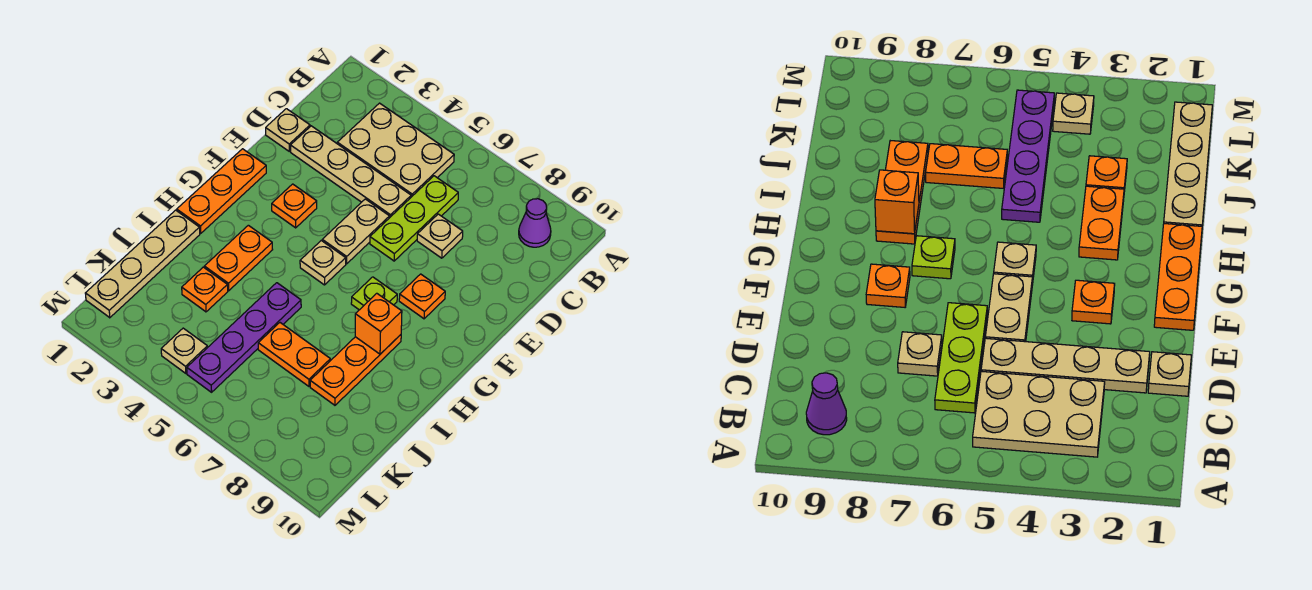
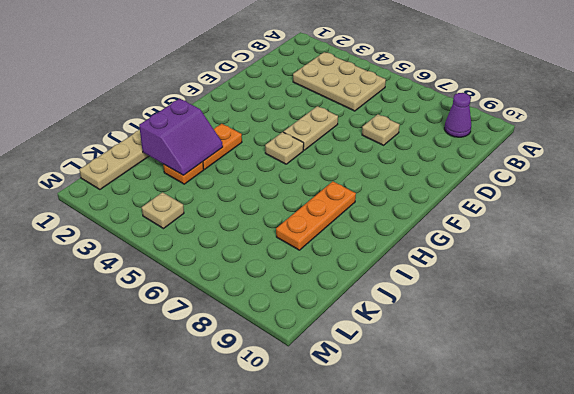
purple slope I2:J3 level 2 top 2 -> none
none -> lime plate C6:E6 level 1
none -> tan plate D1 level 1
none -> tan plate D2:D5 level 1

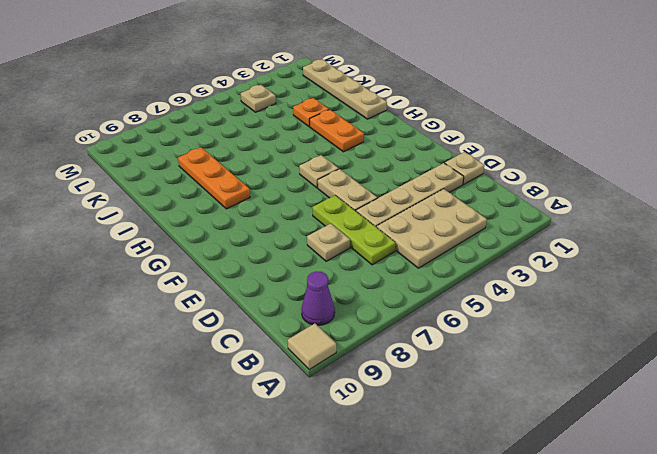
tan tile A10 level 1 -> none
none -> orange plate F1:H1 level 1
none -> orange plate F3 level 1
none -> orange plate F8 level 1

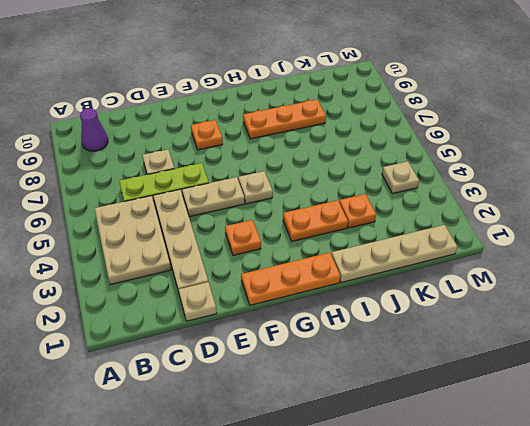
none -> lime plate G7 level 1
none -> purple plate I5:L5 level 1
none -> orange plate J6:J7 level 1

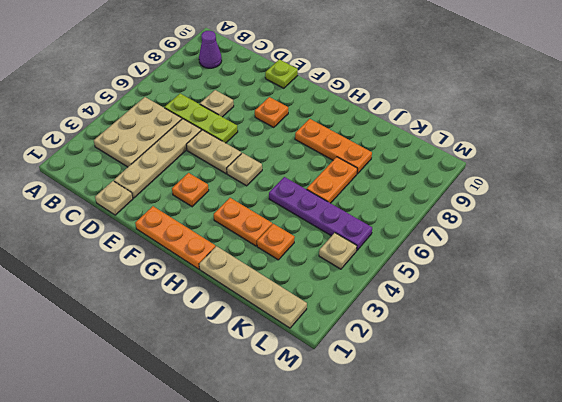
lime plate E10 level 1 -> lime plate G7 level 1
none -> orange brick H8 level 2

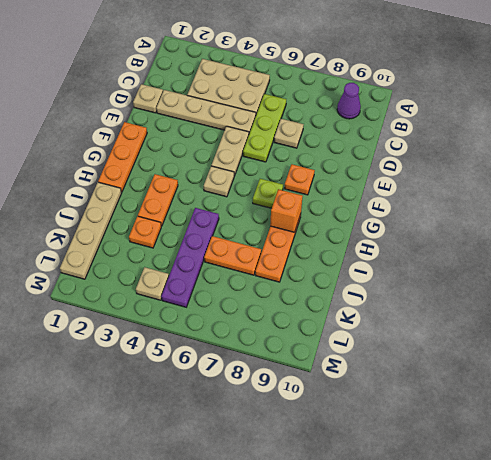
none -> orange plate F3 level 1

